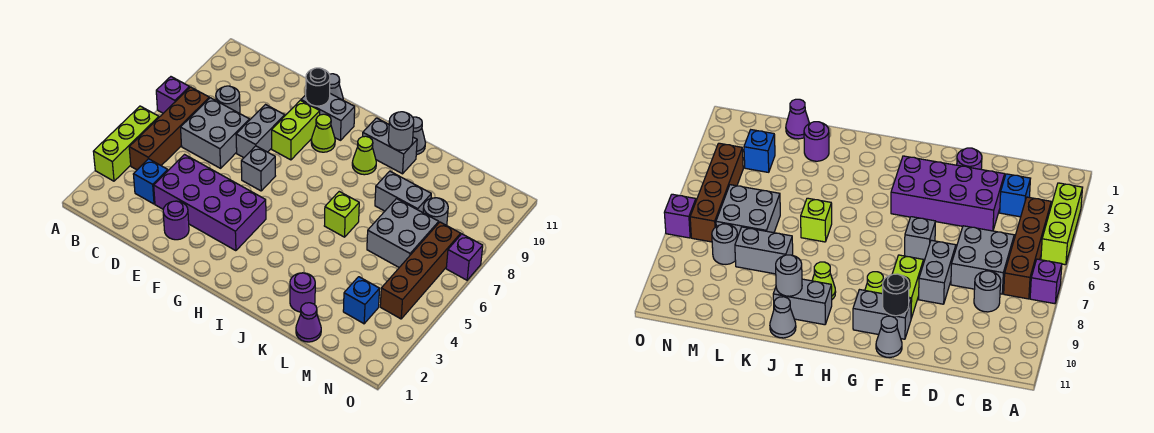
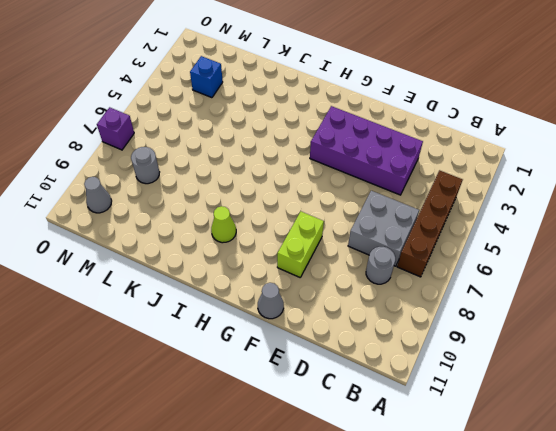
grey cone N10 level 1 -> grey cone J11 level 1
none -> lime brick A3:A5 level 1
none -> purple brick A7 level 1
none -> blue brick C3 level 1

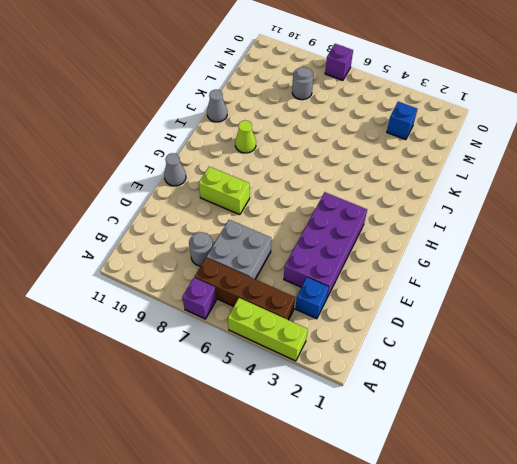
none -> purple round brick E2 level 1
none -> grey brick E7:E8 level 1
none -> grey brick F6 level 1

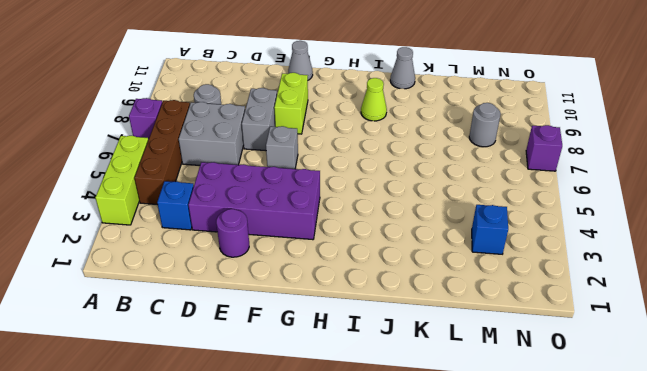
none -> grey brick F10:G10 level 1
none -> lime cone G9 level 1
none -> grey brick I10:J10 level 1

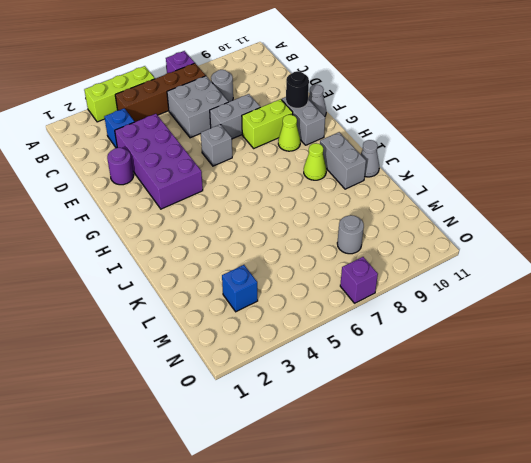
none -> lime brick J6 level 1
none -> purple round brick K2 level 1
none -> grey brick K8:L8 level 1

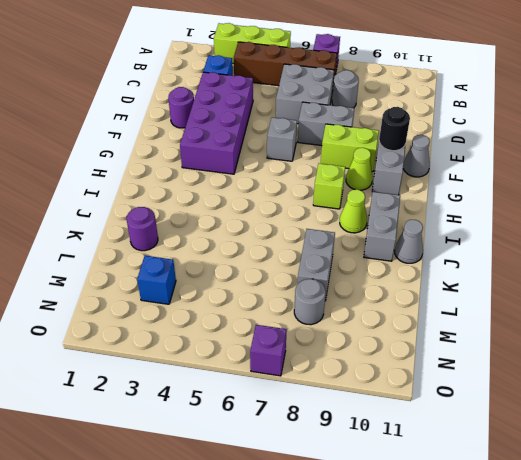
lime brick H8 level 1 -> lime brick J6 level 1
none -> purple cone L1 level 1
none -> grey brick L6:M7 level 1
none -> brown brick N4:N7 level 1

